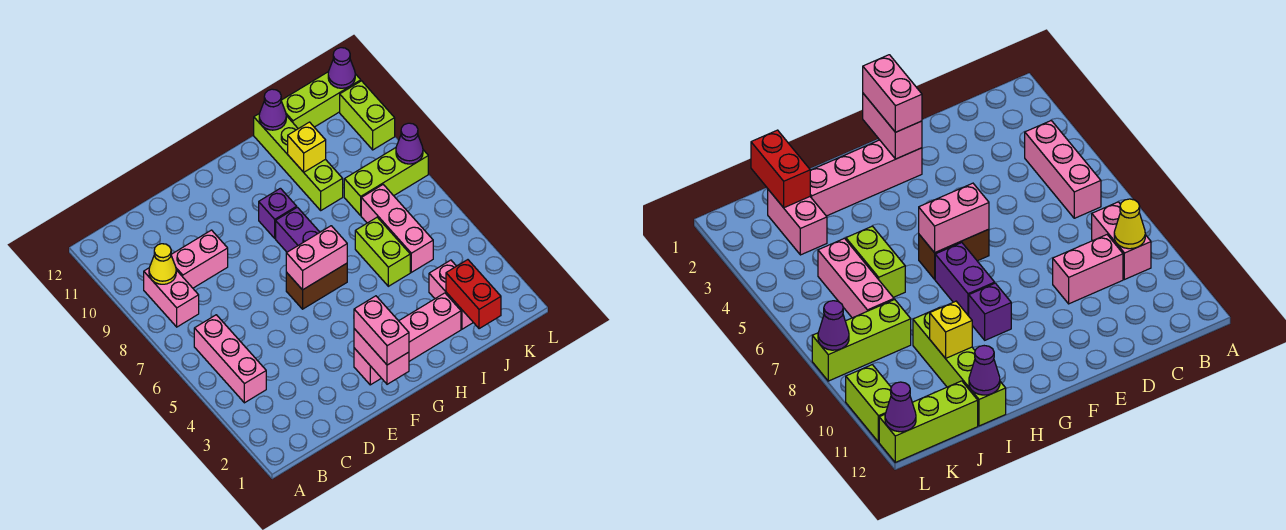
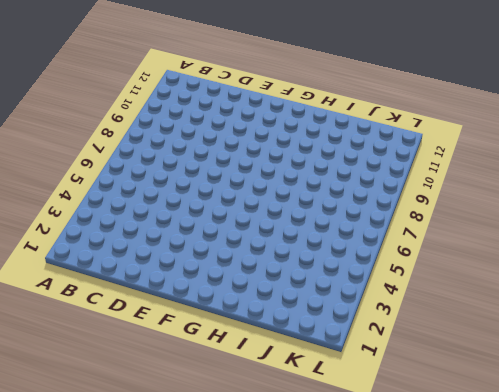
none -> pink brick B4:B6 level 1
none -> pink brick B8:B9 level 1
none -> pink brick C9:D9 level 1

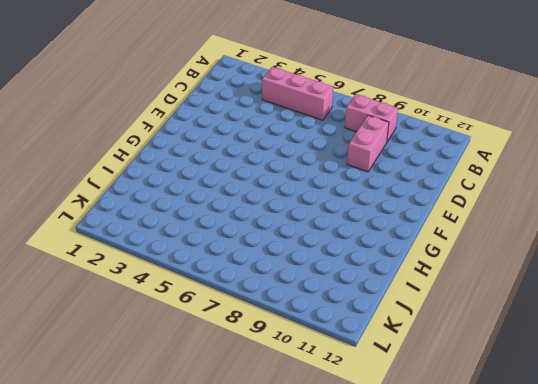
none -> pink brick F2:I2 level 1
none -> brown brick F6:G6 level 1
none -> purple brick G7:G8 level 1

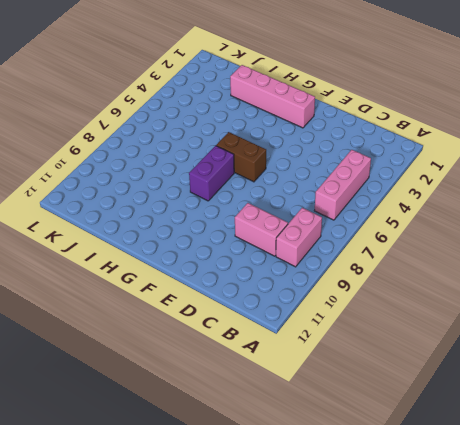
none -> purple brick G9 level 1
none -> lime brick I5:I6 level 1
none -> lime brick I9:I12 level 1

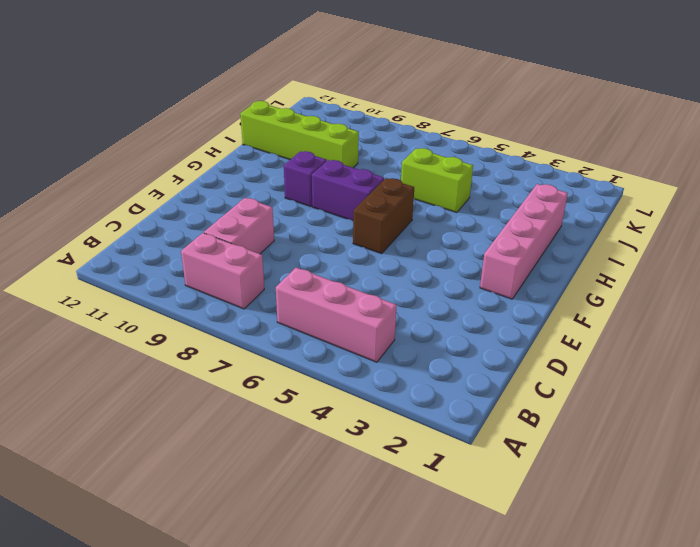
none -> pink brick J2:J3 level 1
none -> pink brick J5:J7 level 1
none -> lime brick J8:L8 level 1

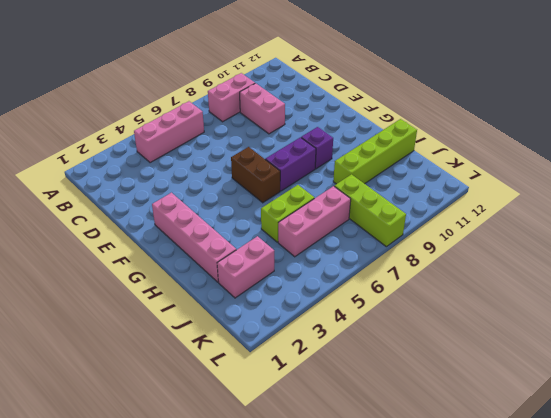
none -> lime brick J12:L12 level 1
none -> lime brick L10:L11 level 1
none -> yellow cone B9 level 2

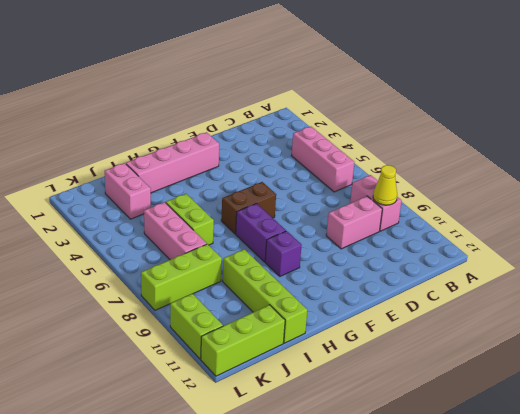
none -> pink brick F1:F2 level 2
none -> pink brick F6:G6 level 2
none -> yellow brick I10 level 2

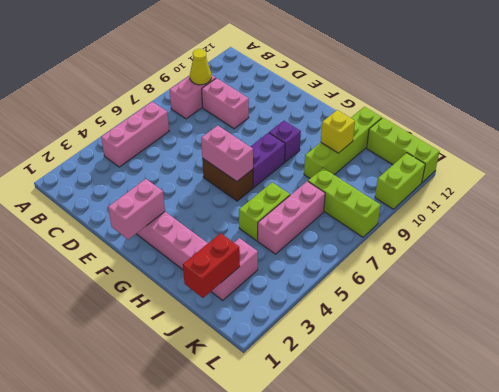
none -> purple cone I12 level 2
none -> purple cone L8 level 2
none -> purple cone L12 level 2

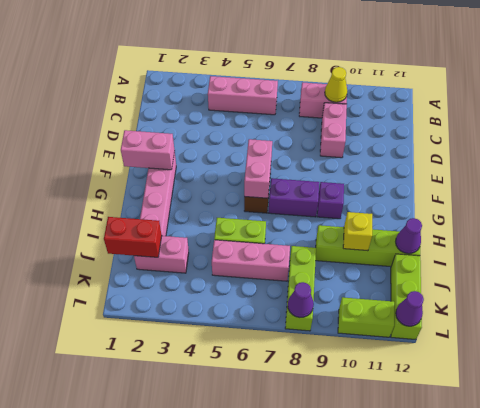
none -> pink brick F1:F2 level 3

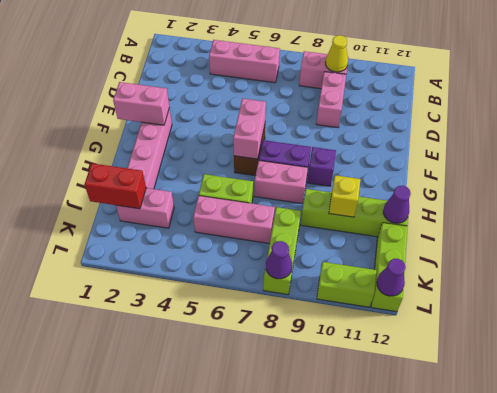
pink brick H7:H8 level 1 -> pink brick F1:F2 level 3

